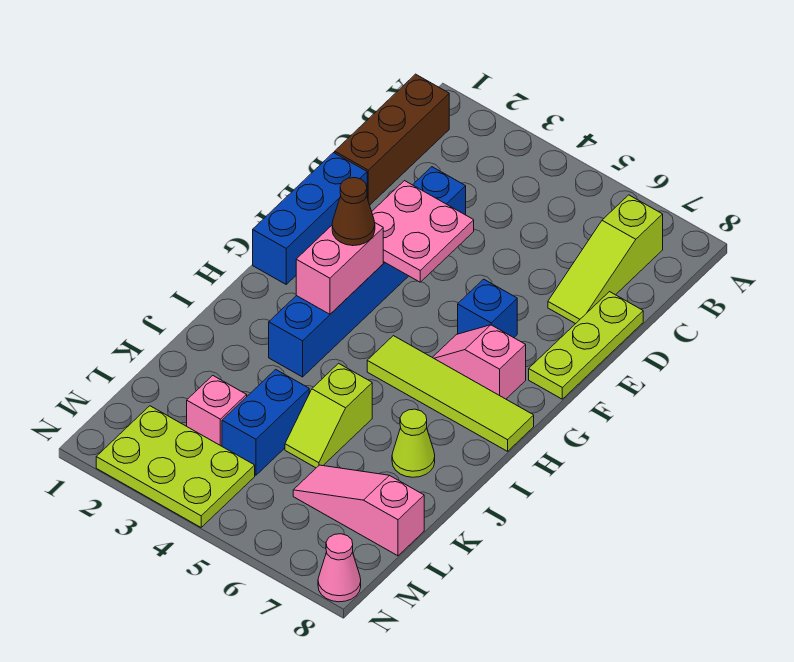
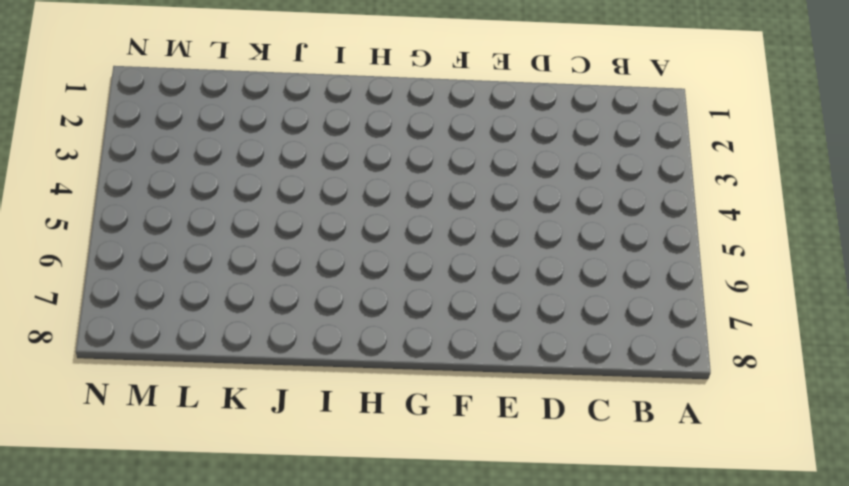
none -> brown brick B1:D1 level 1
none -> lime slope B7:D7 level 1 top B
none -> blue brick D3:I3 level 1

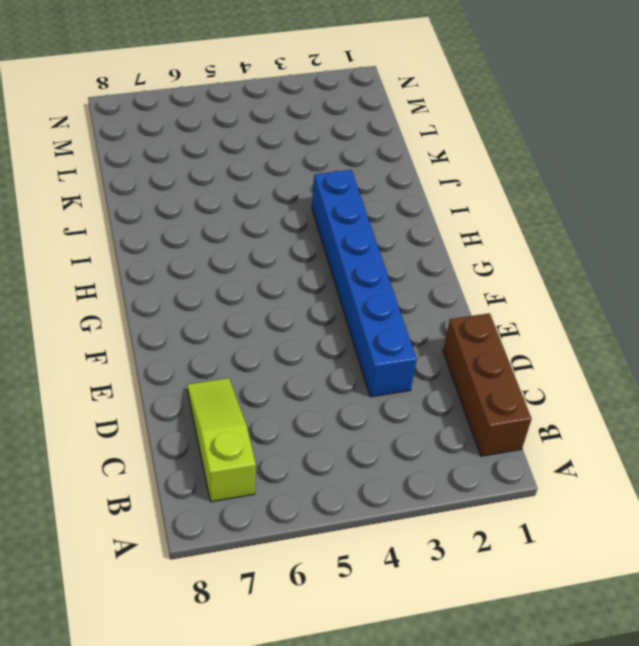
none -> lime plate D8:F8 level 1
none -> blue brick E1:G1 level 1
none -> blue brick F6 level 1

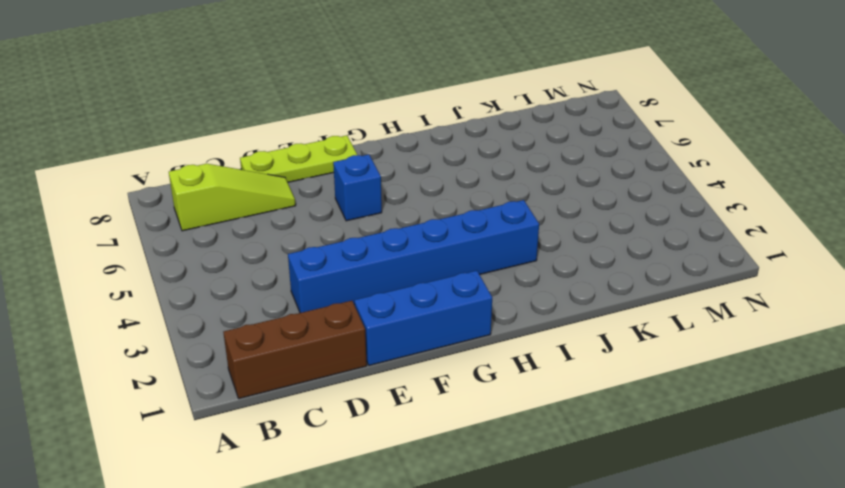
none -> pink slope G6:G7 level 1 top 7
none -> lime tile H5:H8 level 1
none -> lime slope J5:K5 level 1 top J

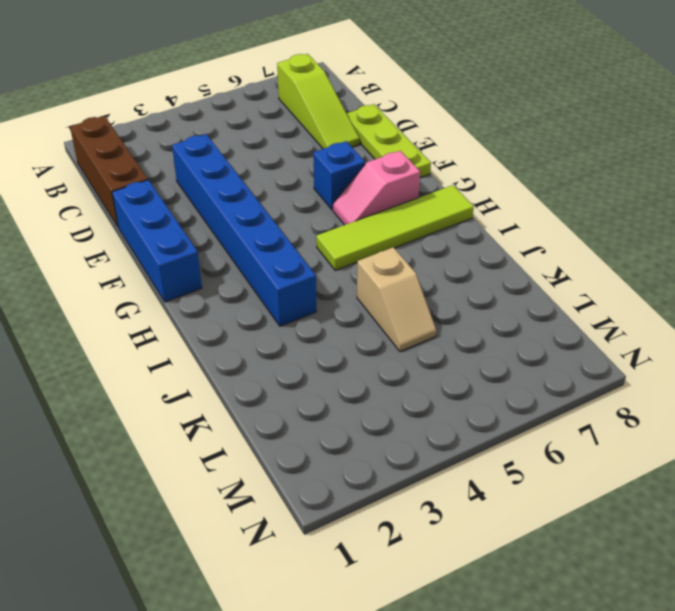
tan slope J5:K5 level 1 top J -> lime slope J5:K5 level 1 top J
none -> lime cone J7 level 1
none -> blue brick K4:L4 level 1
none -> pink brick L3 level 1

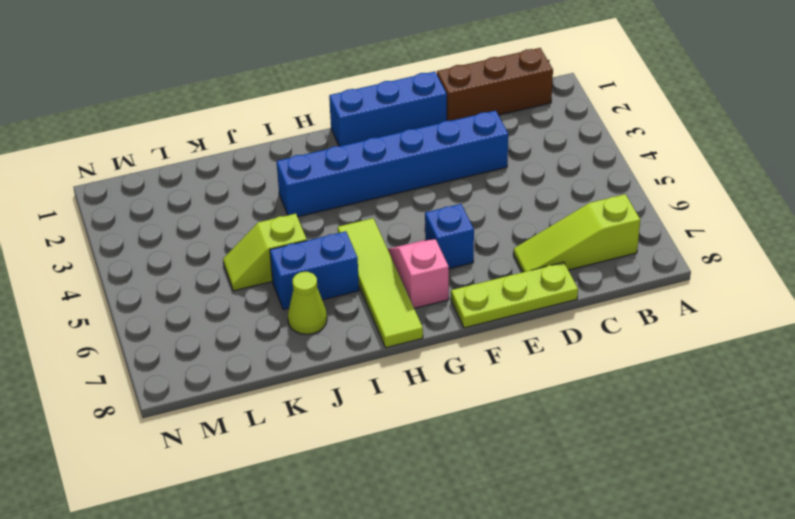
blue brick I6:J6 level 1 -> blue brick K4:L4 level 1
none -> pink brick L3 level 1
none -> pink slope L6:L8 level 1 top 8
none -> lime plate M2:N4 level 1

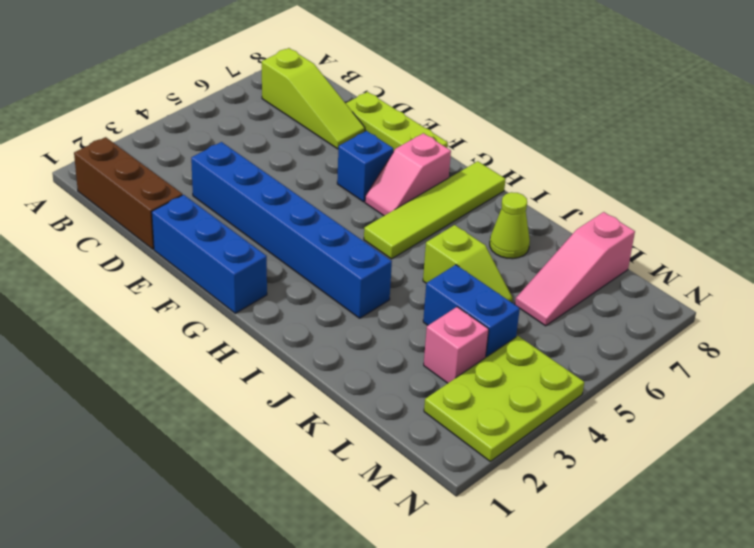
none -> pink cone N8 level 1
none -> pink plate E3:F4 level 2
none -> pink brick G3:H3 level 2

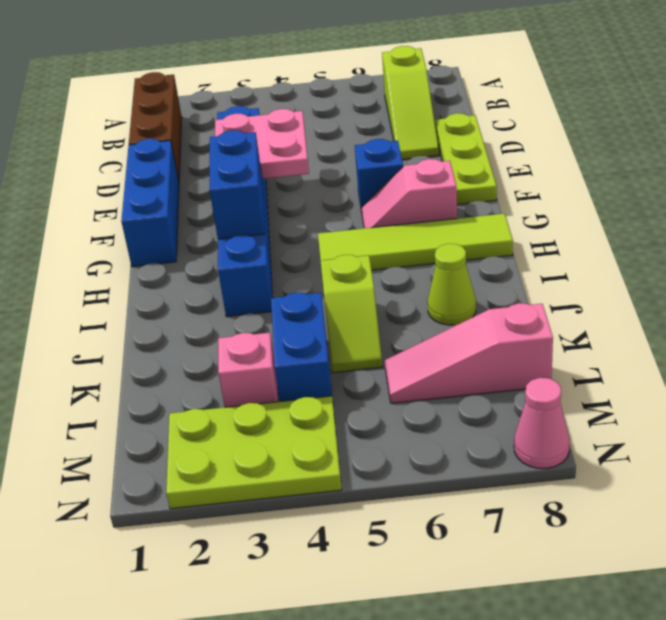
blue brick G3:H3 level 2 -> pink brick G3:H3 level 2
none -> brown cone G3 level 3

